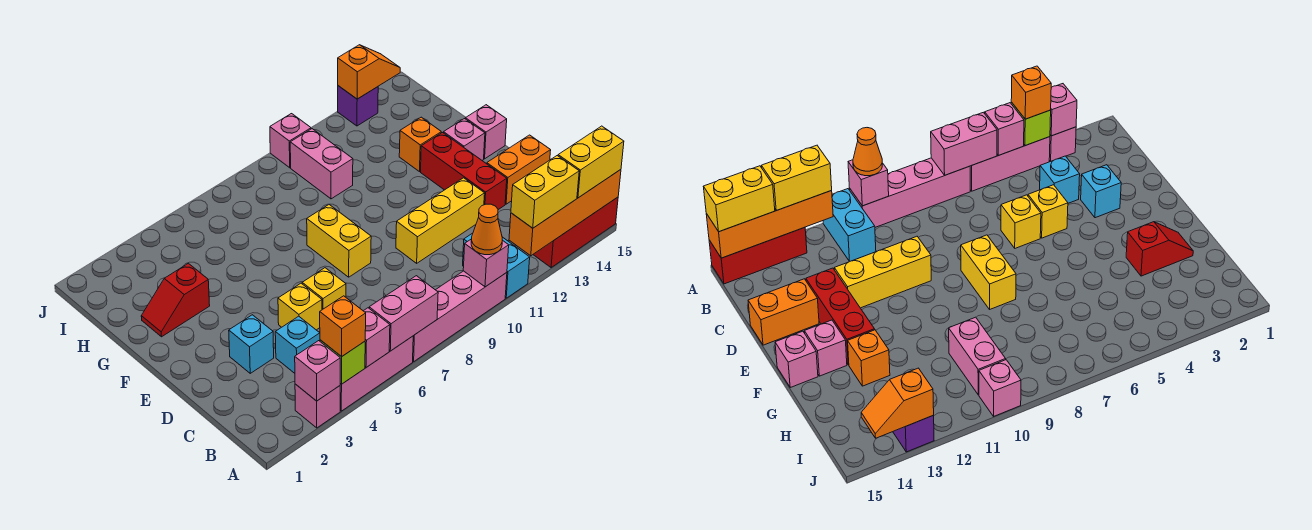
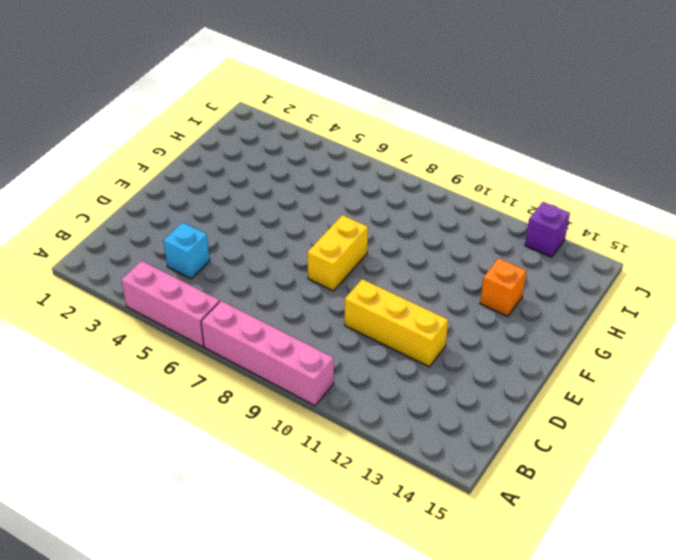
none -> pink brick A3 level 1
none -> cyan brick A11:B11 level 1
none -> red brick A13:A15 level 1
none -> cyan brick D3 level 1

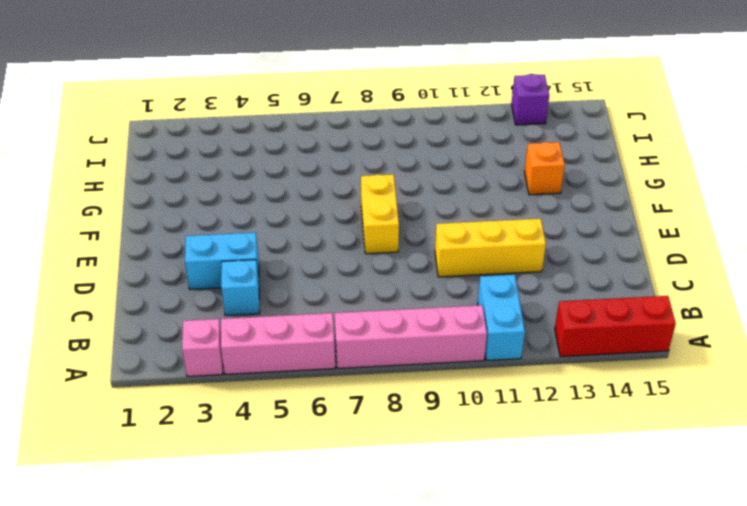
cyan brick D3:D4 level 1 -> cyan brick D3 level 1
none -> yellow brick D5 level 1
none -> yellow brick D6 level 1
none -> red brick D13:F13 level 1
none -> orange brick D14:D15 level 1

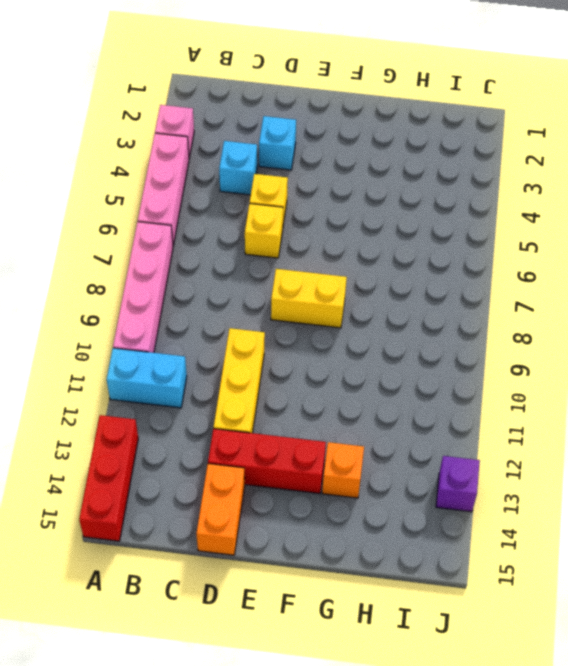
none -> pink brick F14 level 1
none -> pink brick F15 level 1
none -> red slope G2:G3 level 1 top 3
none -> pink brick H10:I10 level 1

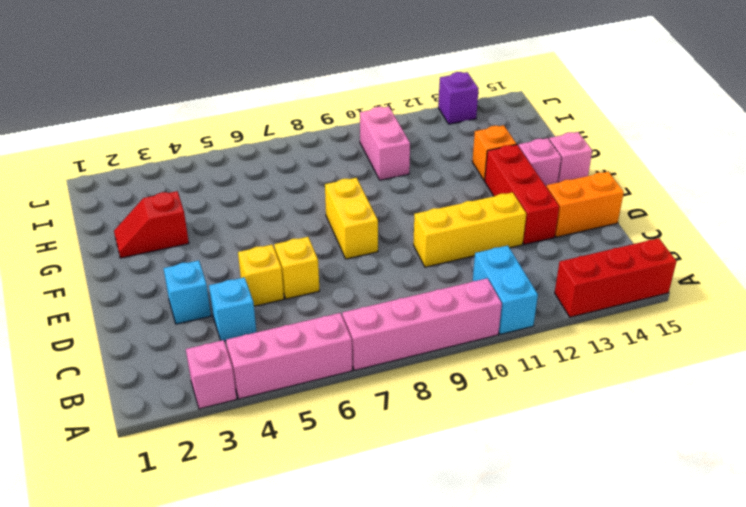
none -> pink brick J10 level 1
none -> pink brick A3 level 2
none -> lime brick A4 level 2
none -> pink brick A5 level 2

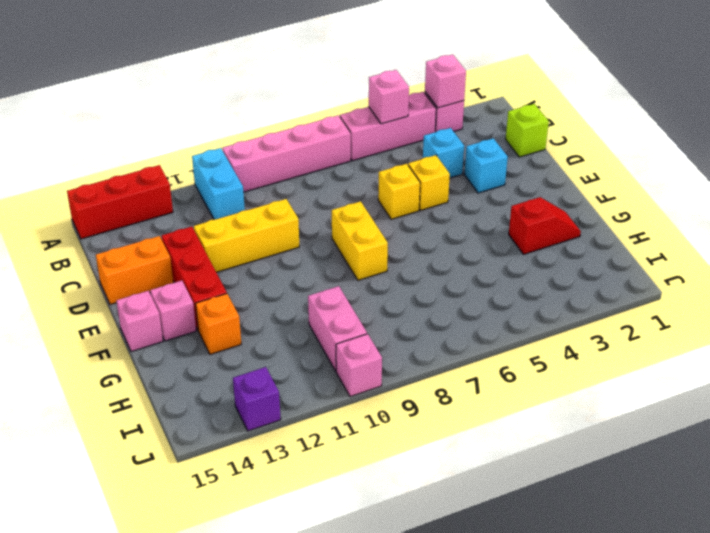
lime brick C1 level 1 -> lime brick A4 level 2
none -> pink brick A6:A7 level 2
none -> pink brick A10 level 2
none -> orange brick A12:A15 level 2
none -> orange slope J13:J14 level 2 top 13

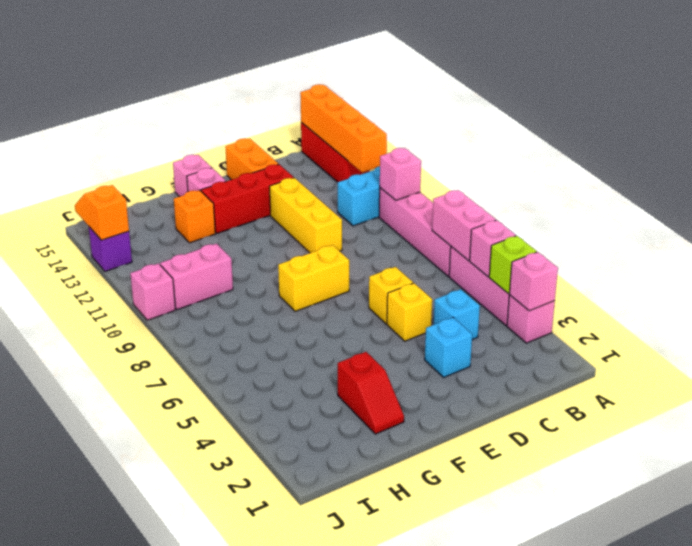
none -> orange brick A4 level 3
none -> orange cone A10 level 3
none -> yellow brick A12:A13 level 3
none -> yellow brick A14:A15 level 3

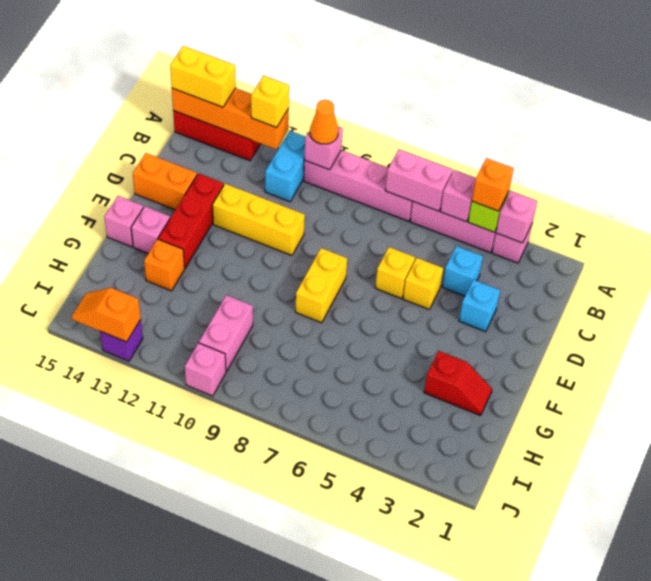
yellow brick A12 level 3 -> yellow brick A12:A13 level 3

